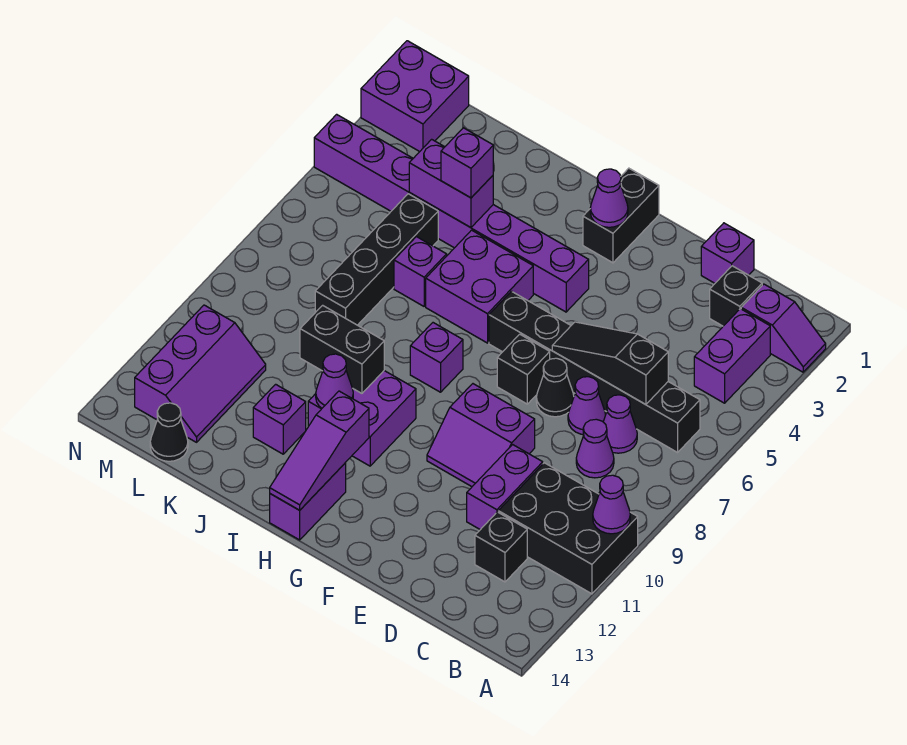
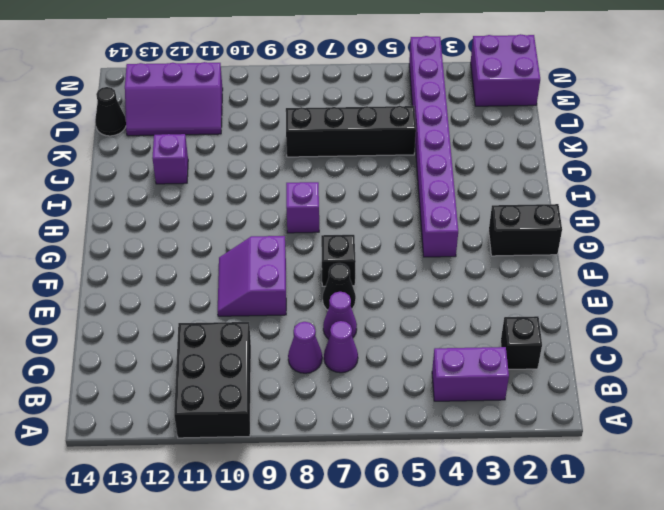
none -> purple slope A2:B2 level 1 top B
none -> black brick B6:G6 level 1
none -> black brick C12 level 1
none -> purple brick D1 level 1

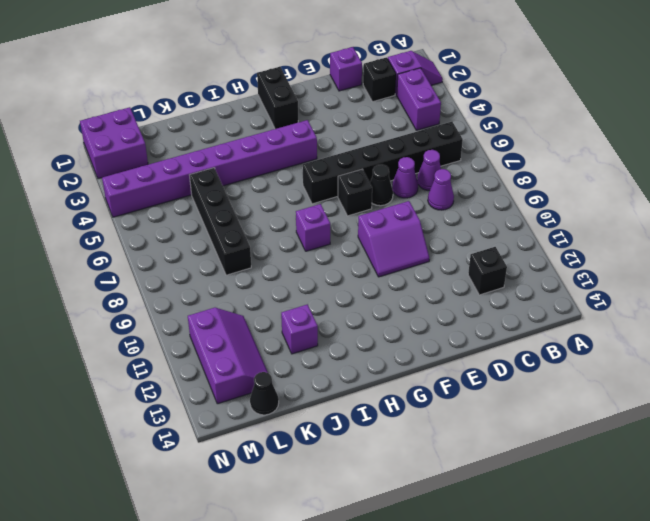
none -> black brick A10:C11 level 1
none -> purple brick D10:D11 level 1
none -> purple brick H5:I6 level 1
none -> purple brick H10:I11 level 1

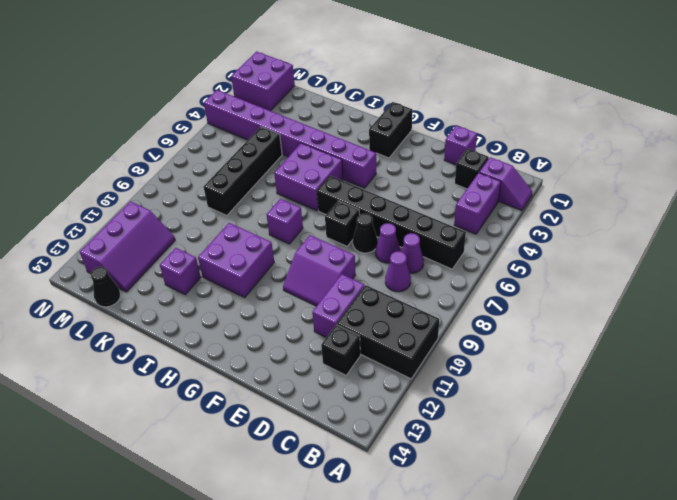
none -> purple brick H13:H14 level 1
none -> purple brick J6 level 1
none -> purple cone A10 level 2
none -> black slope C6:E6 level 2 top C

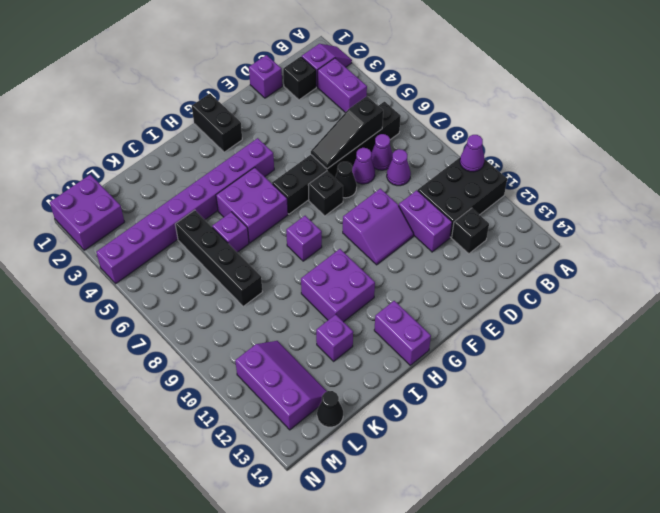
none -> purple cone G2 level 2
none -> purple slope H12:H14 level 2 top 12
none -> black brick I10:J10 level 2
none -> purple cone I11 level 2

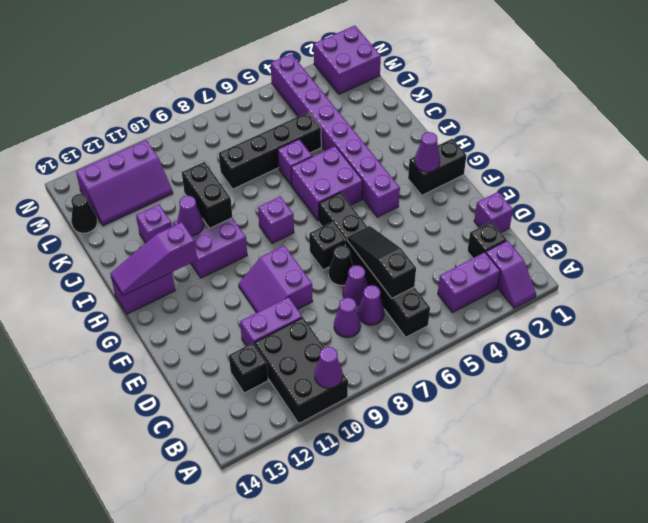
none -> purple brick J4:K4 level 2
none -> purple brick J4 level 3

